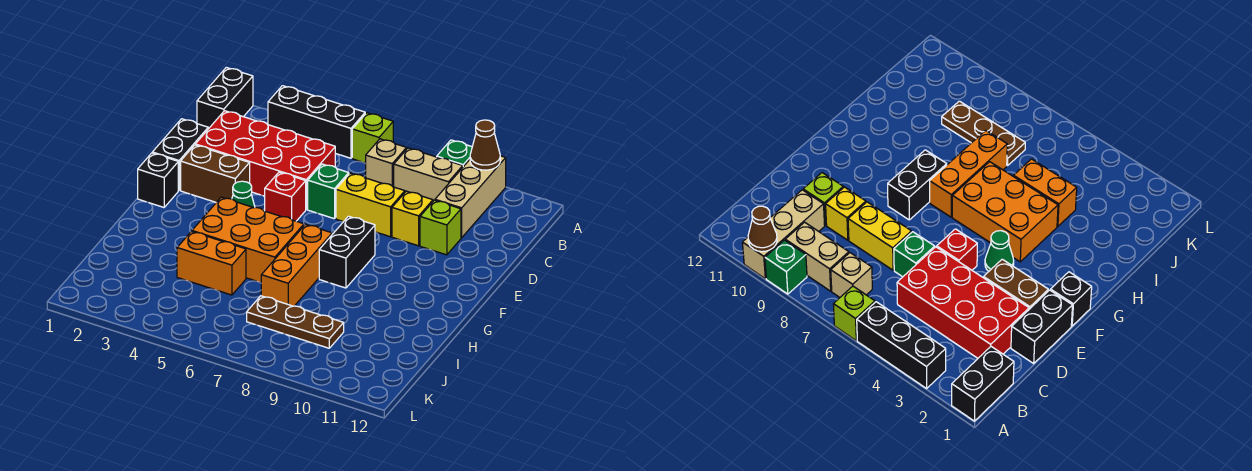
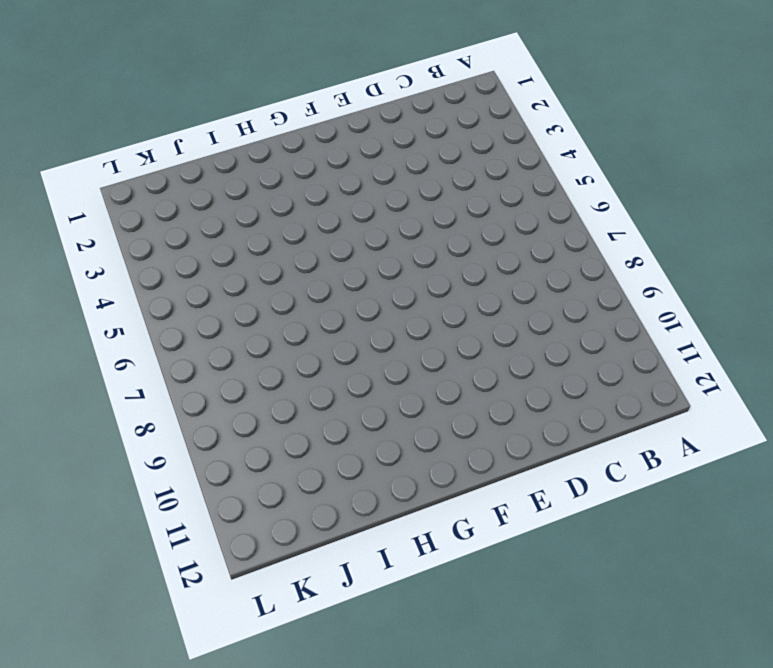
none -> black brick A1:B1 level 1
none -> black brick A3:A5 level 1
none -> lime brick A6 level 1

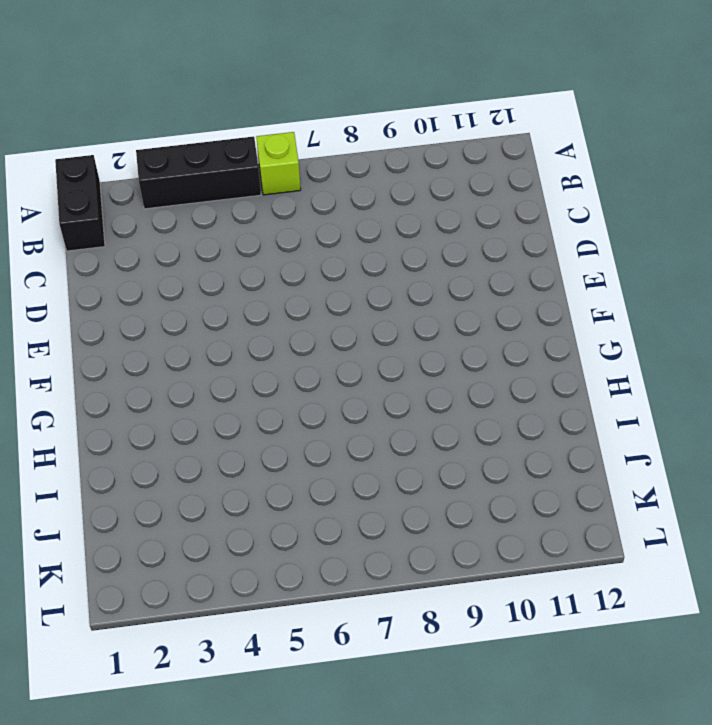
none -> green brick A9 level 1
none -> tan brick A10:C10 level 1
none -> tan brick B7 level 1

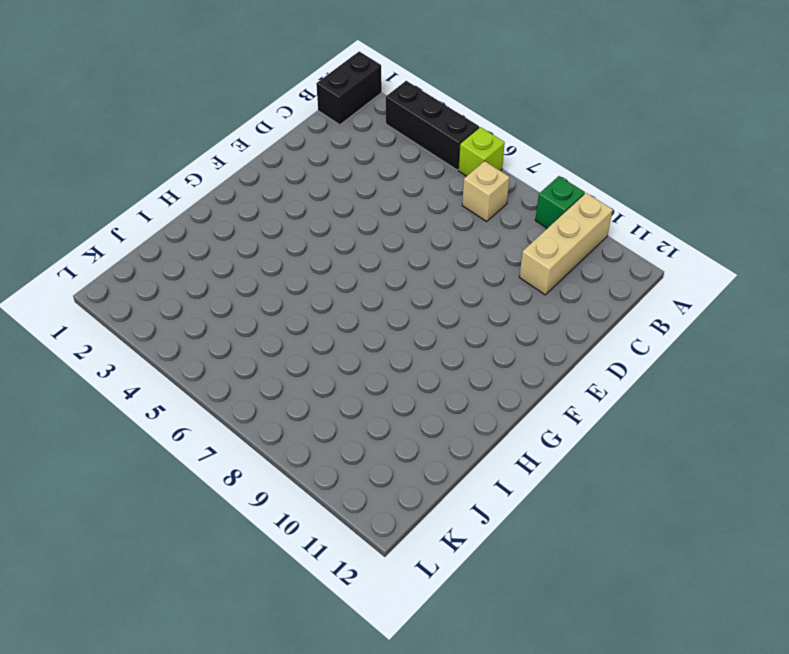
none -> tan brick B8:B9 level 1
none -> red brick C2:D5 level 1
none -> black brick D1:E1 level 1

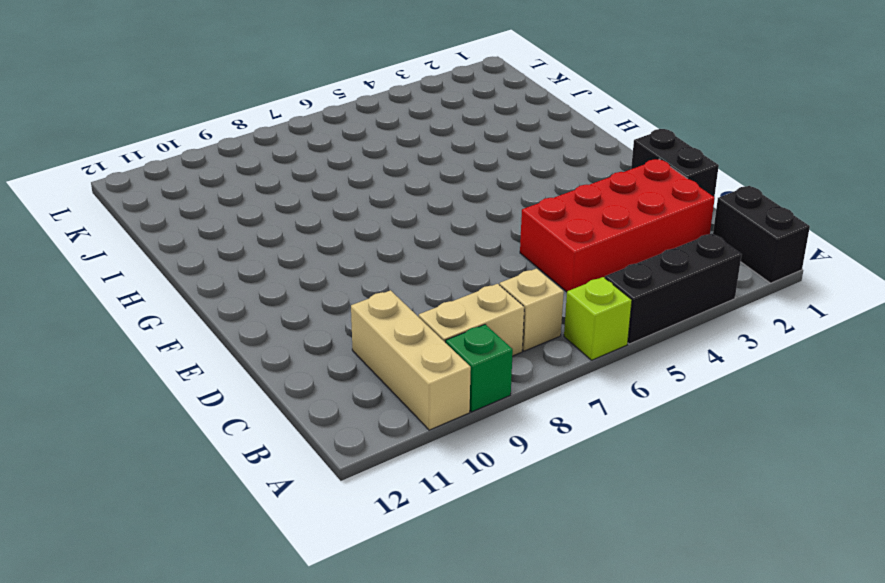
none -> green brick D6 level 1
none -> yellow brick D7:D8 level 1
none -> yellow brick D9 level 1

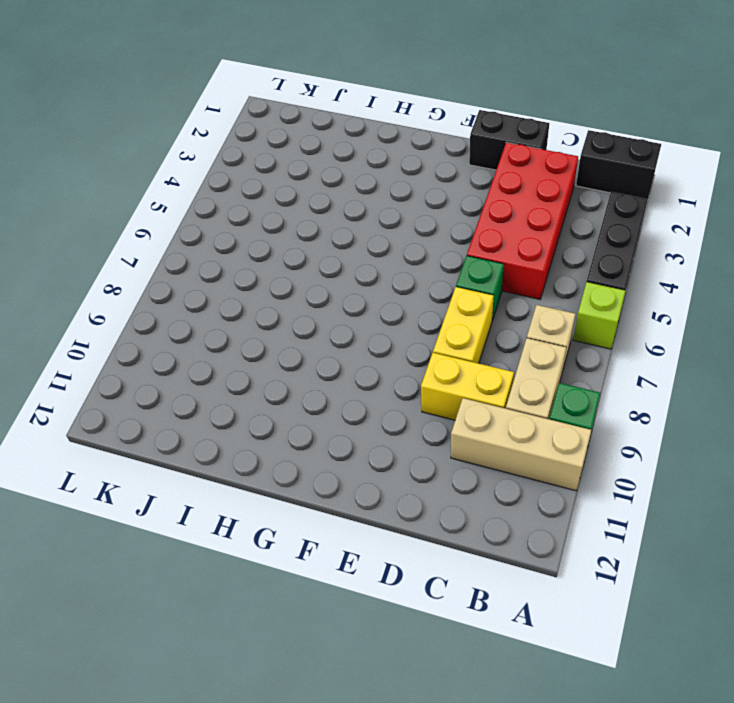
yellow brick C9:D9 level 1 -> yellow brick D9 level 1
none -> lime brick D10 level 1
none -> brown brick E2:E3 level 1
none -> red brick E5 level 1

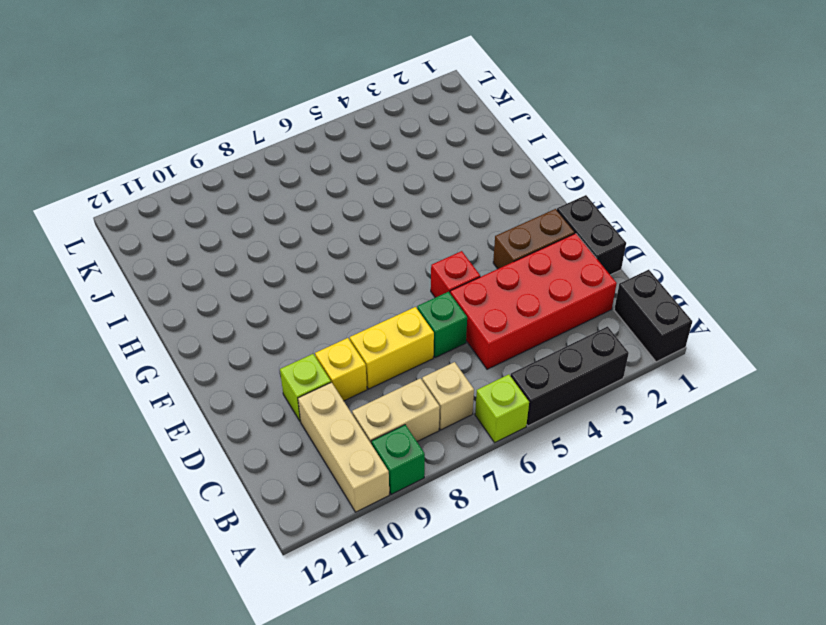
none -> black brick F1 level 1
none -> green cone F4 level 1
none -> black brick F8:G8 level 1

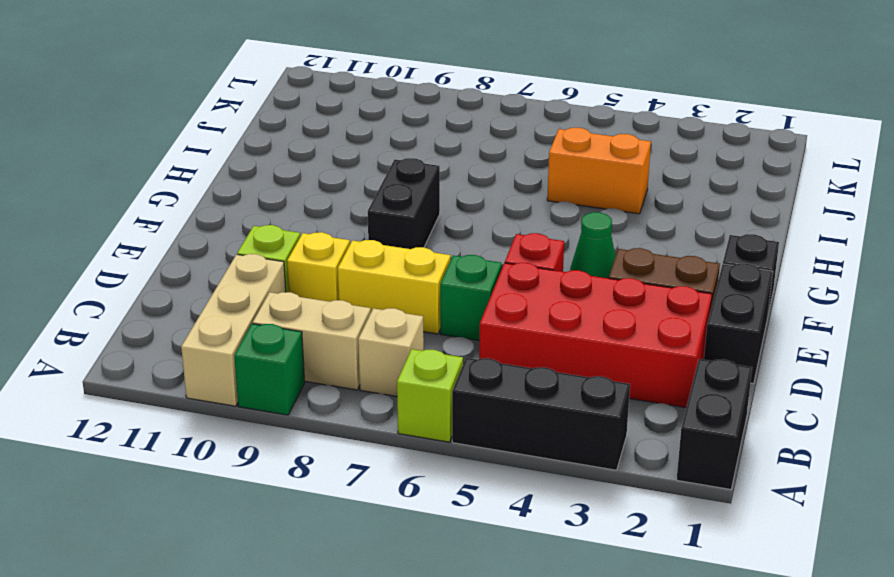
none -> orange brick G4:H6 level 1
none -> orange brick G7:I7 level 1
none -> brown plate J7:J9 level 1

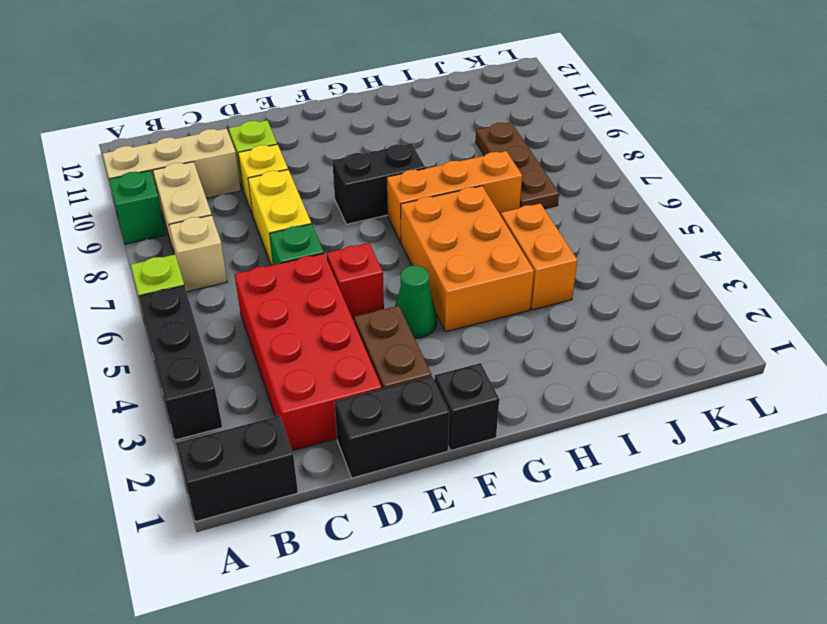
none -> brown cone A10 level 2

